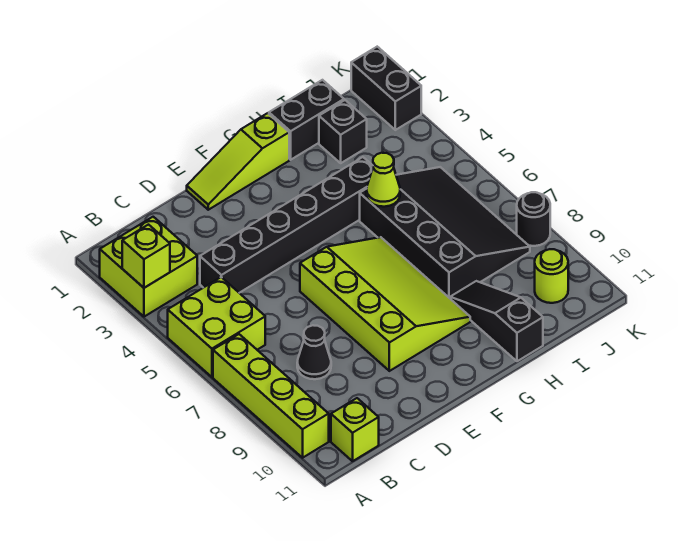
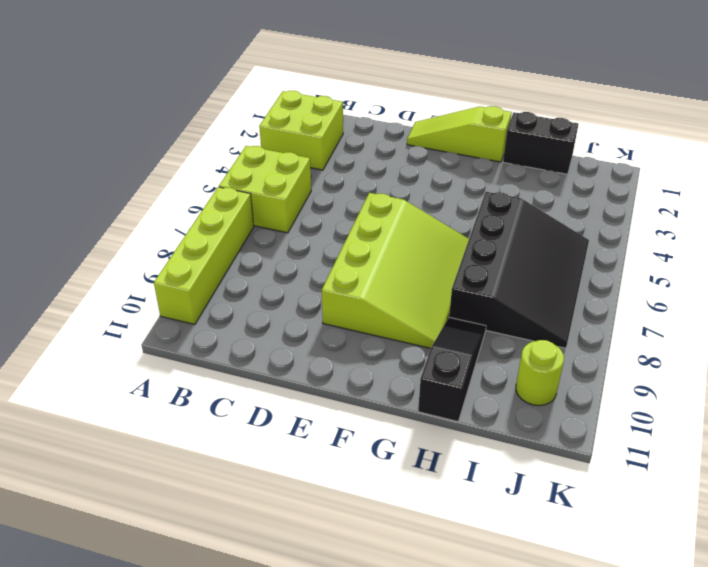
none -> lime brick B11 level 1
none -> black brick C4:H4 level 1
none -> black cone C8 level 1

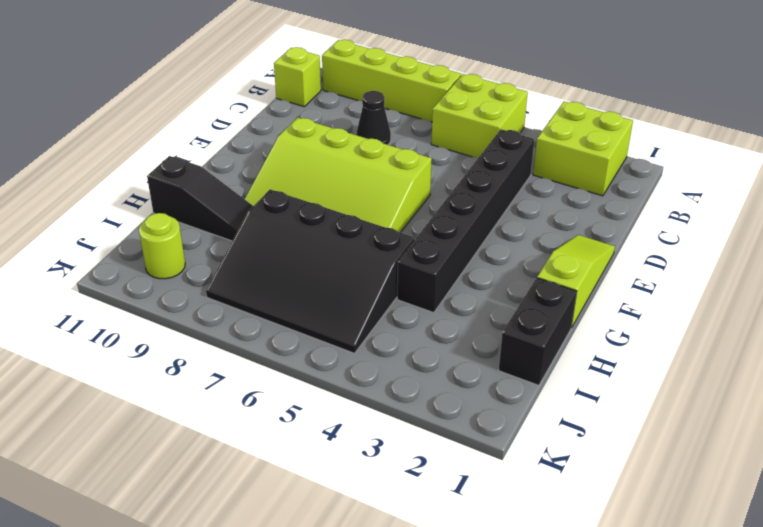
none -> black brick I2 level 1
none -> black brick K1:K2 level 1
none -> black round brick K8 level 1

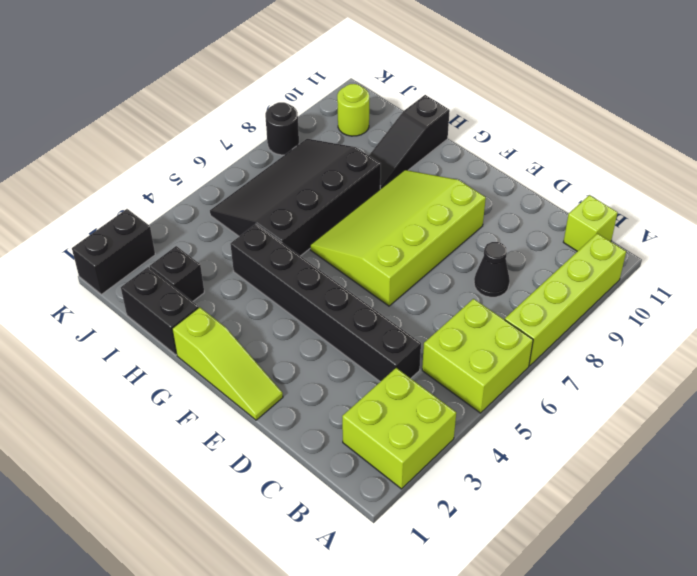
none -> lime brick A3 level 2
none -> lime cone H5 level 2

